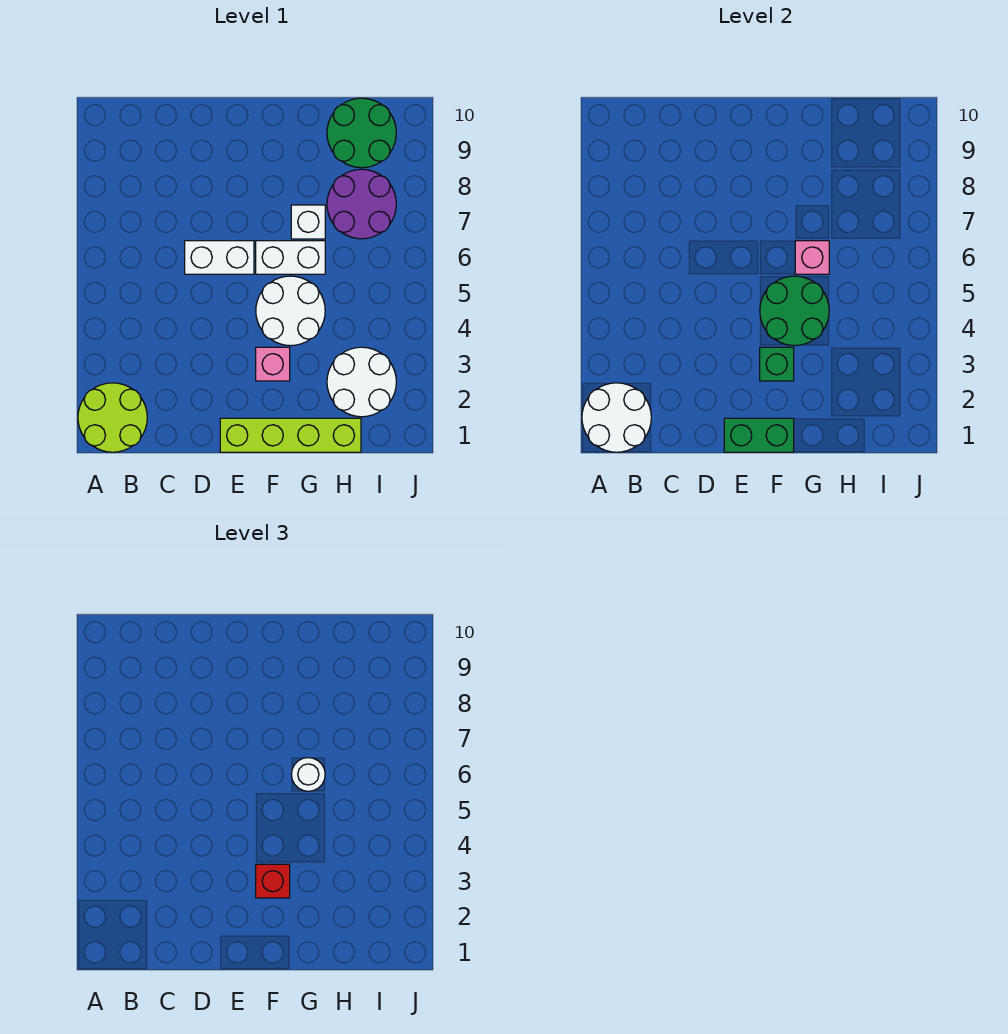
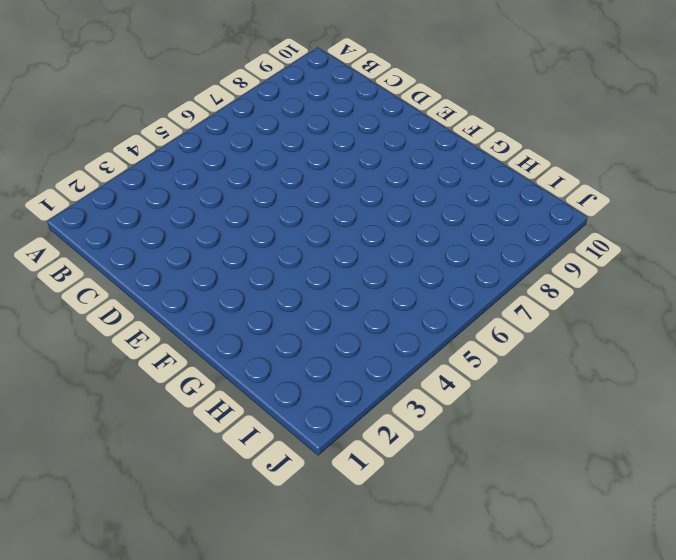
none -> lime round brick A1:B2 level 1
none -> white brick D6:E6 level 1
none -> lime brick E1:H1 level 1

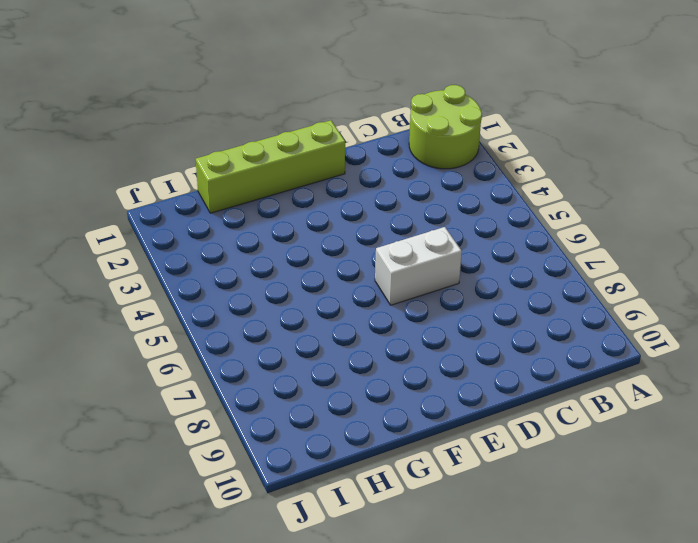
none -> pink brick F3 level 1
none -> white round brick F4:G5 level 1
none -> white brick F6:G6 level 1

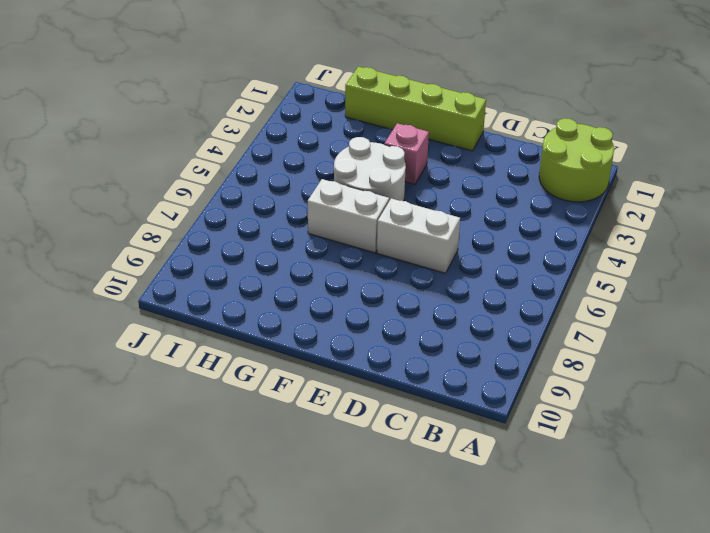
none -> white brick G7 level 1
none -> white round brick H2:I3 level 1
none -> purple round brick H7:I8 level 1

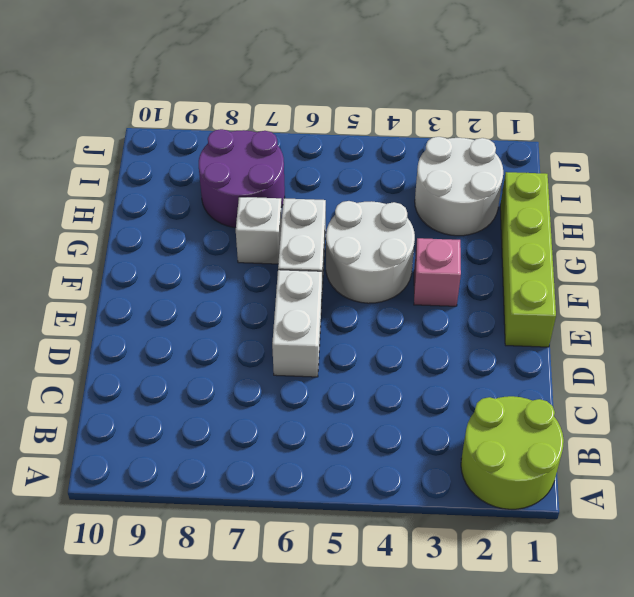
none -> green round brick H9:I10 level 1
none -> white round brick A1:B2 level 2
none -> green brick E1:F1 level 2

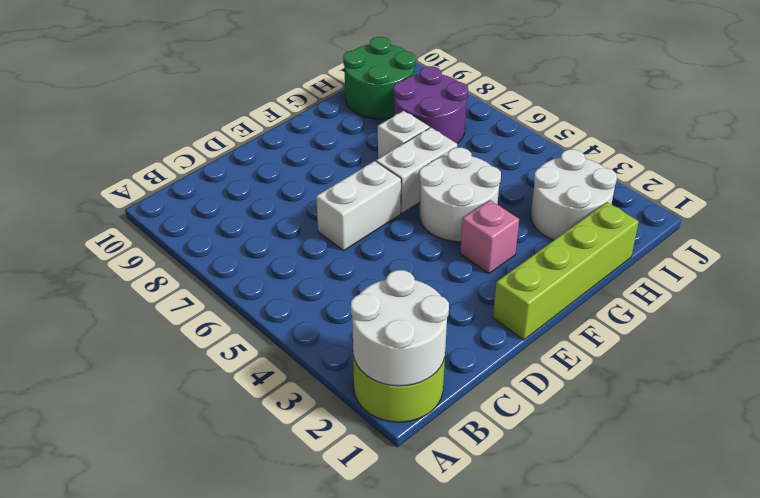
none -> green brick E1:F1 level 2
none -> green brick F3 level 2
none -> green round brick F4:G5 level 2

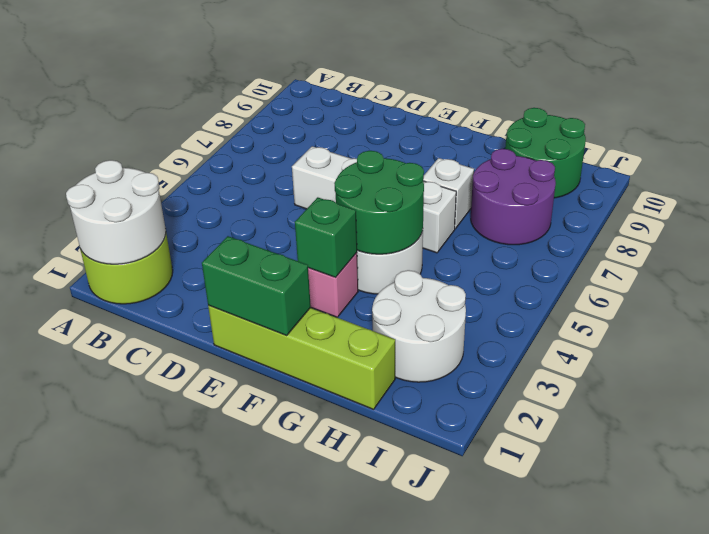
none -> pink brick G6 level 2
none -> red brick F3 level 3
none -> white round brick G6 level 3

